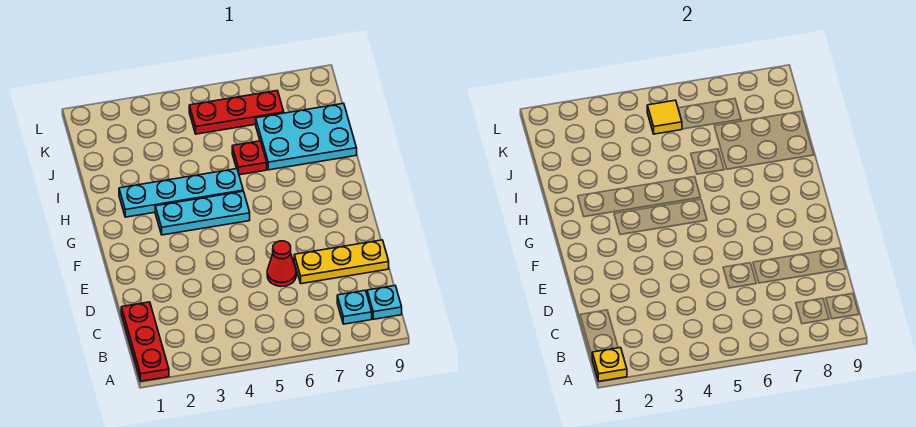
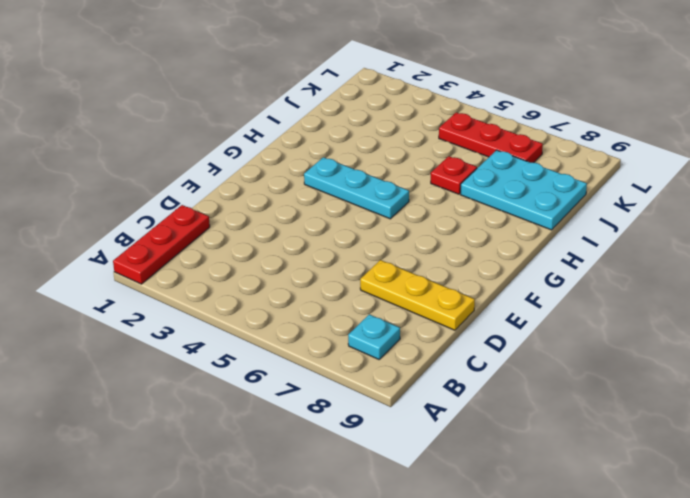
none -> cyan plate B9 level 1
none -> red cone D6 level 1
none -> cyan plate H2:H5 level 1

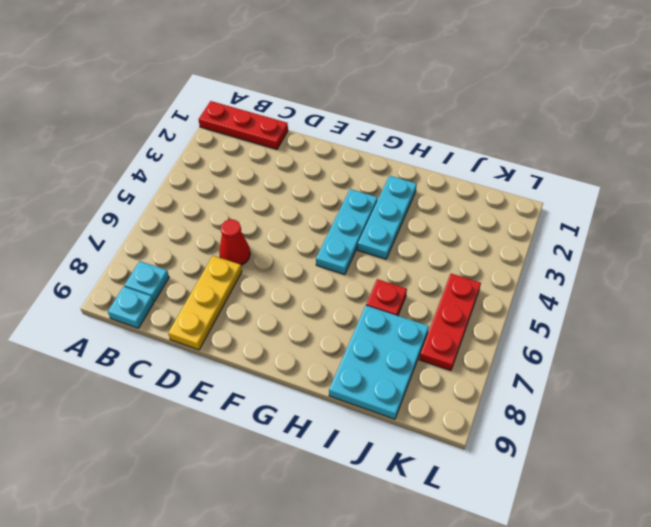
cyan plate H2:H4 level 1 -> cyan plate H2:H5 level 1
none -> yellow plate A1 level 2
none -> yellow tile K5 level 2

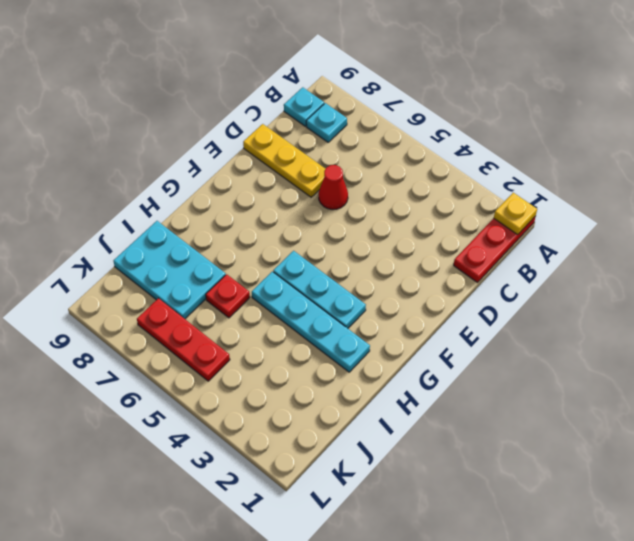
none -> yellow tile K5 level 2

